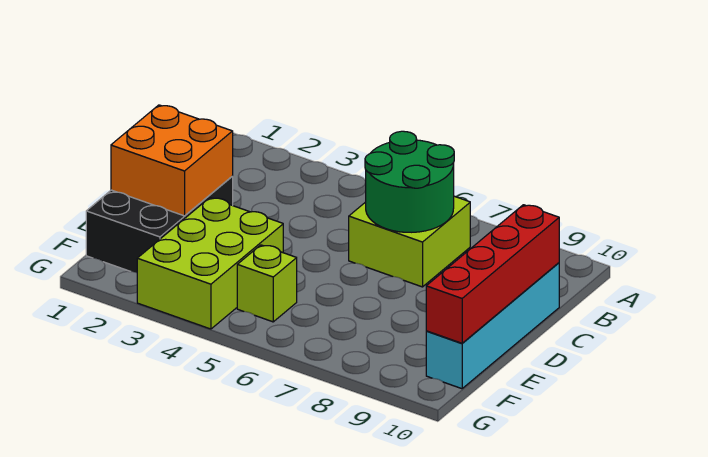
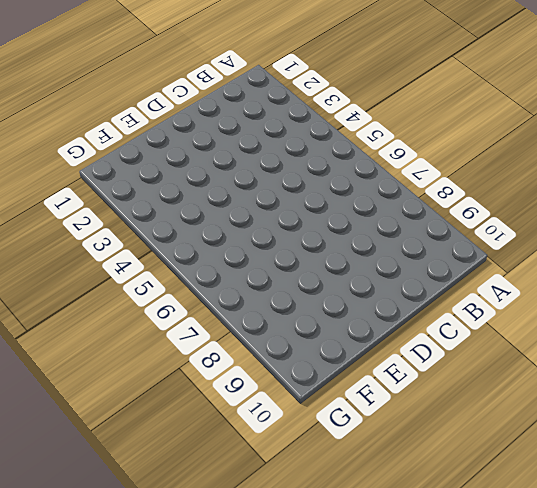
none -> lime brick B6:C7 level 1
none -> cyan brick C10:F10 level 1

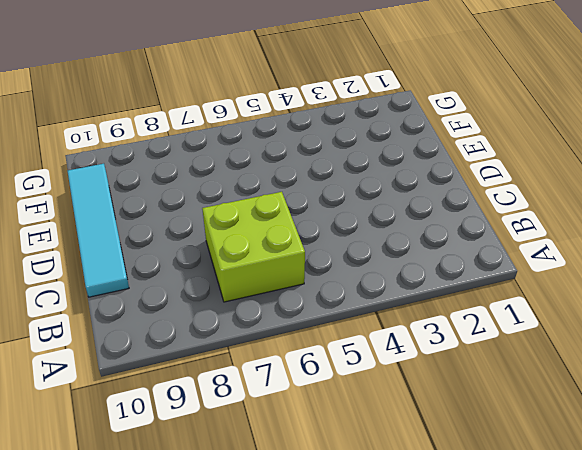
cyan tile C10:F10 level 1 -> cyan brick C10:F10 level 1
none -> black brick D1:F2 level 1
none -> lime brick E3:G4 level 1

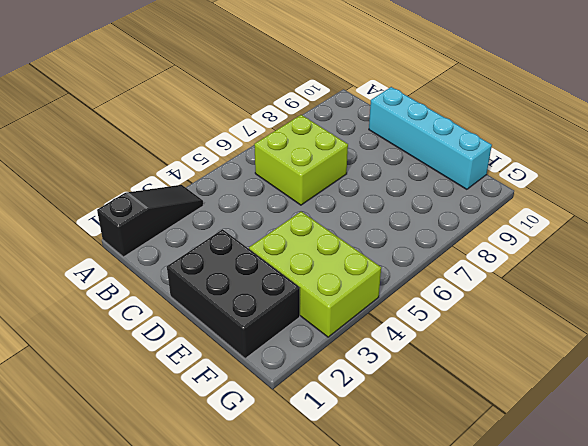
black slope A1:A3 level 1 top 1 -> none
none -> lime brick F5 level 1
none -> green round brick B6:C7 level 2

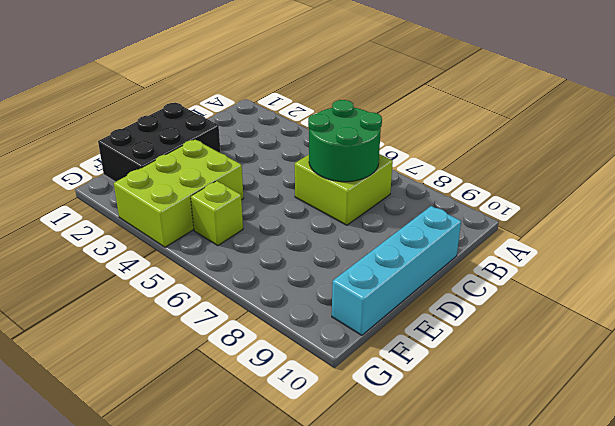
none -> red brick C10:F10 level 2
none -> orange brick D1:E2 level 2

